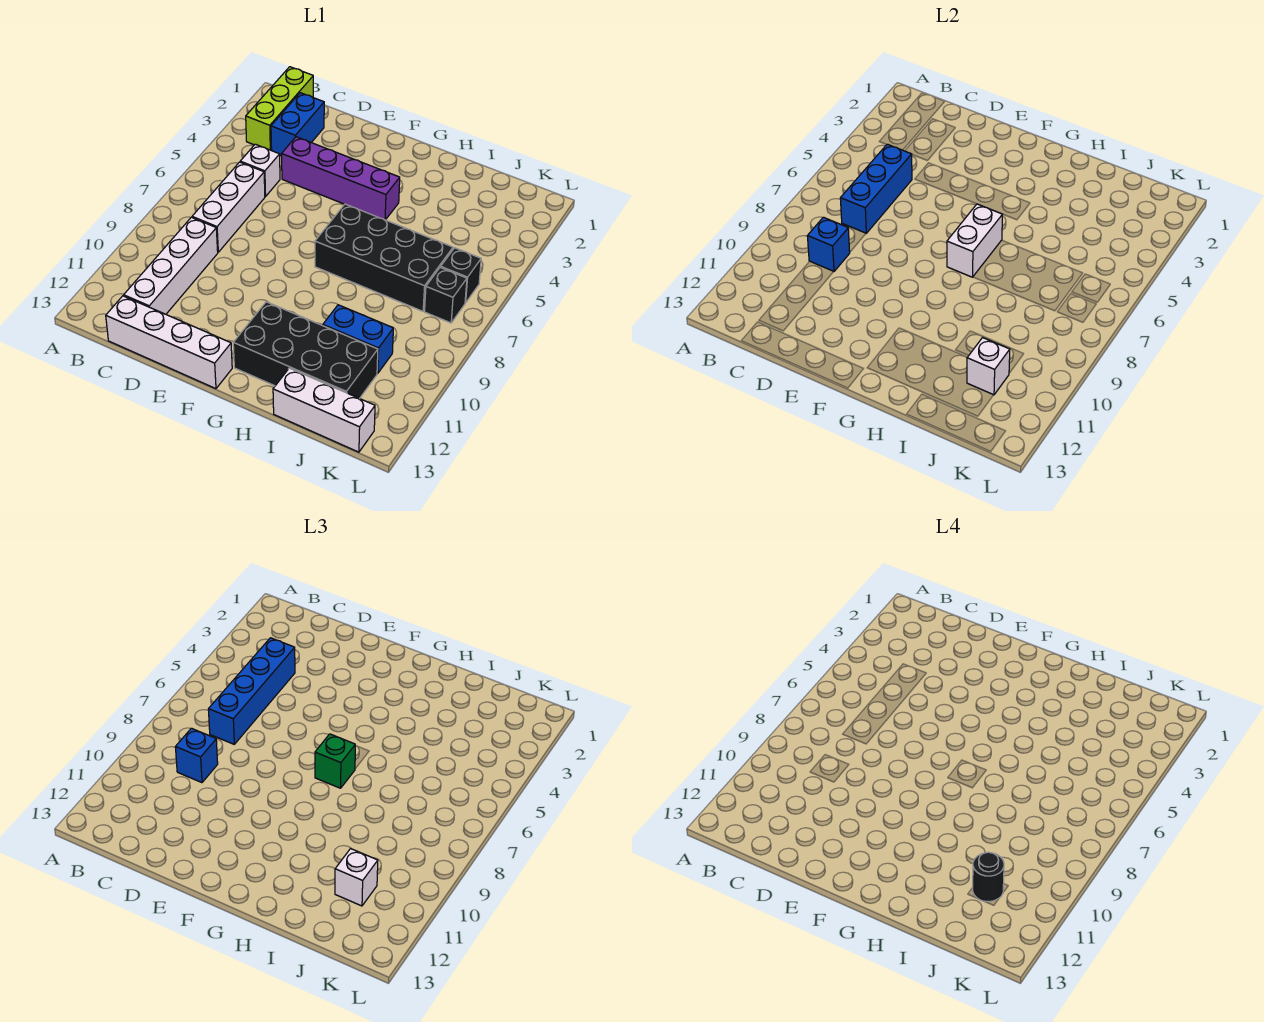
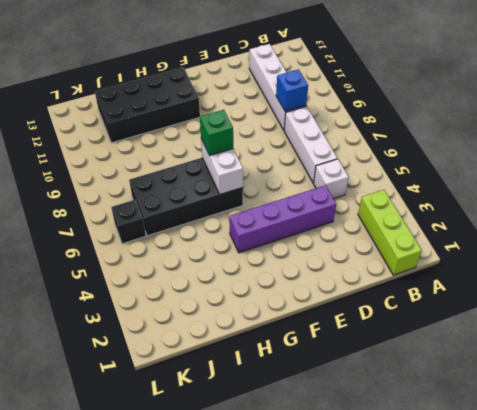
none -> blue brick C2:C3 level 1
none -> white brick C13:F13 level 1
none -> blue brick I10:J10 level 1

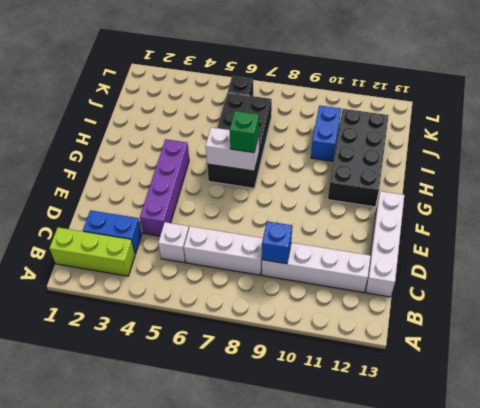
none -> white brick I13:K13 level 1
none -> black brick K7 level 1
none -> blue brick C5:C7 level 2

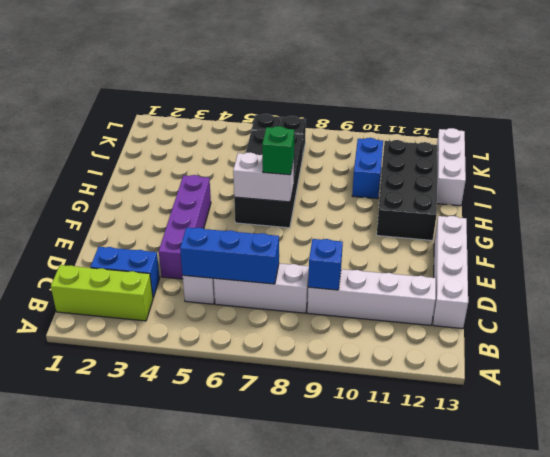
none -> white brick J11 level 2
none -> blue brick C4:C7 level 3
none -> blue brick C9 level 3

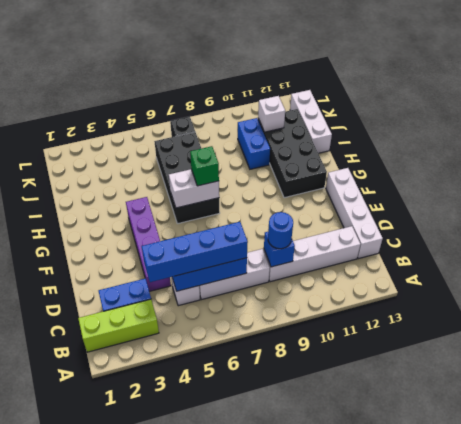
blue round brick C9 level 3 -> blue brick C9 level 3
none -> black brick K6 level 1
none -> white brick J11 level 3
none -> black round brick J11 level 4

